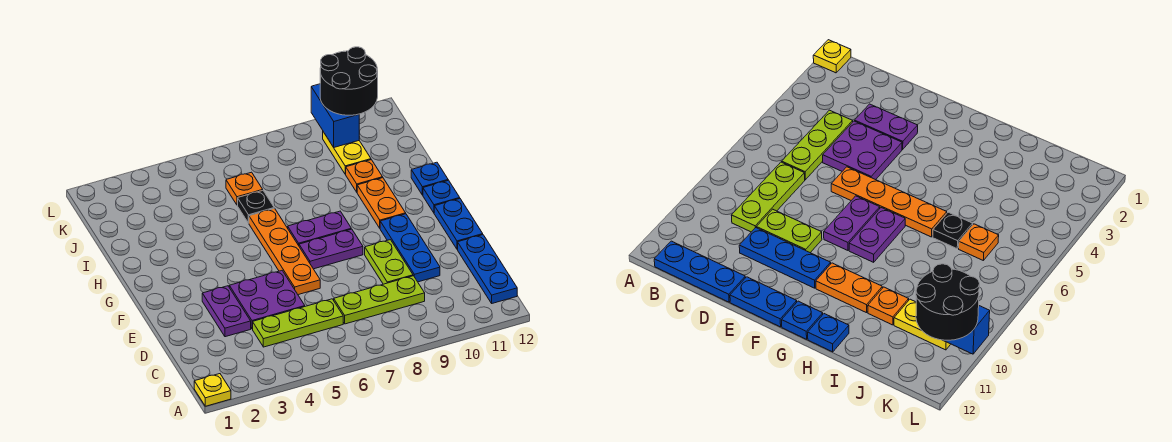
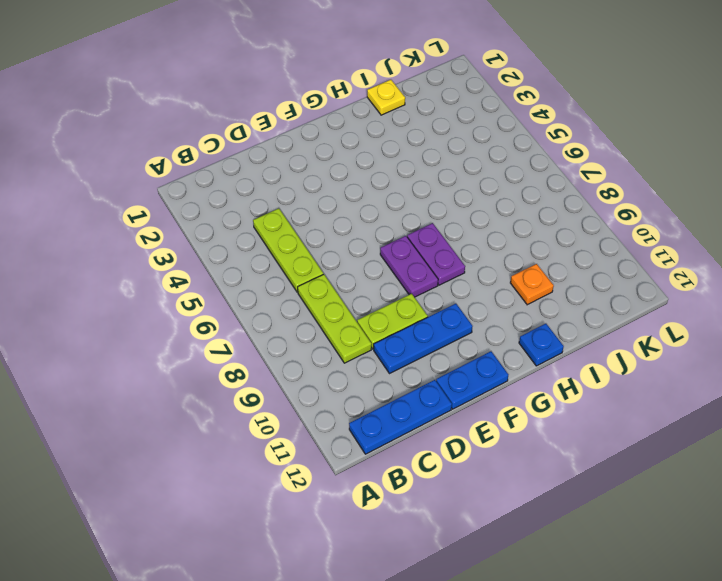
yellow plate I1 level 1 -> yellow plate A1 level 1
none -> purple plate D3:E3 level 1
none -> purple plate D4:E5 level 1
none -> orange plate E6:H6 level 1

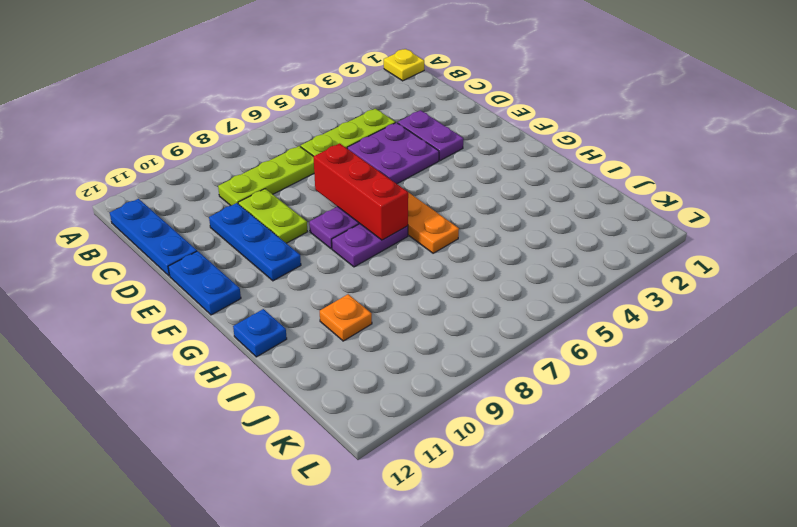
red brick E7:G7 level 2 -> none
none -> orange plate G10:H10 level 1
none -> blue plate G12 level 1
none -> black plate I6 level 1

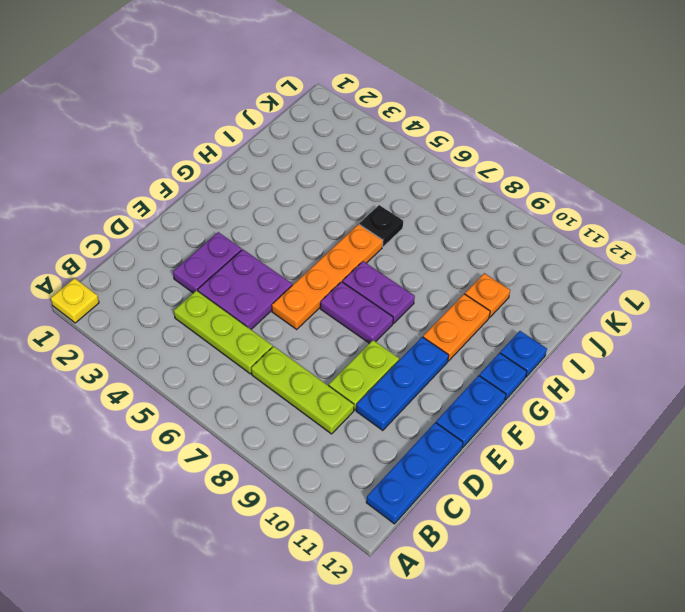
none -> orange plate J6 level 1
none -> yellow plate J10:K10 level 1
none -> blue brick K10:L10 level 2

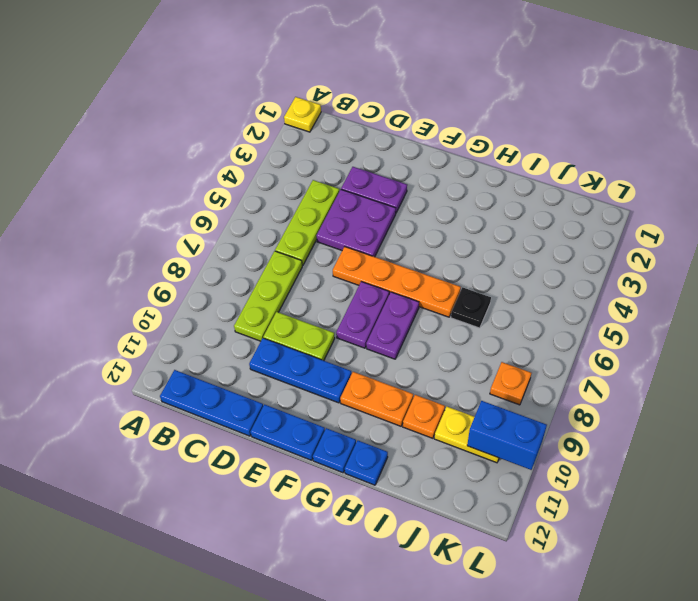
orange plate K8 level 1 -> orange plate J6 level 1
none -> black round brick K10:L11 level 3

